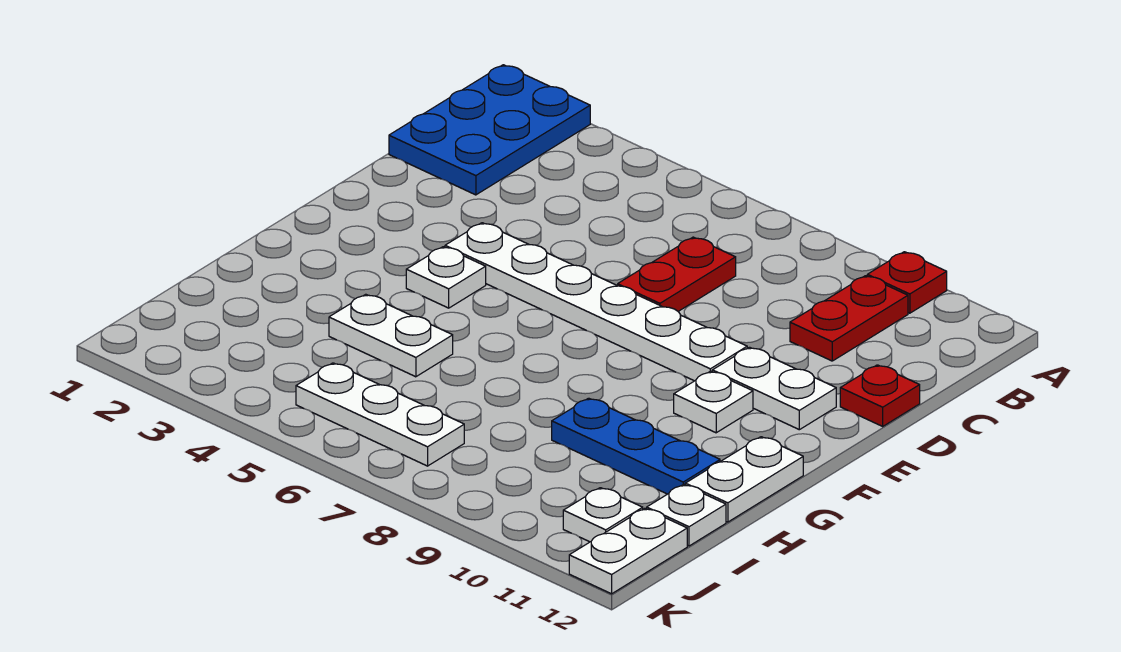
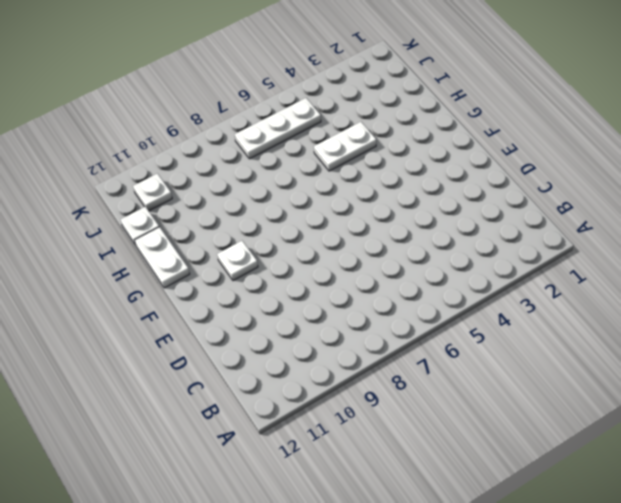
none -> blue plate A1:C2 level 1
none -> red plate A10 level 1
none -> red plate B10:C10 level 1

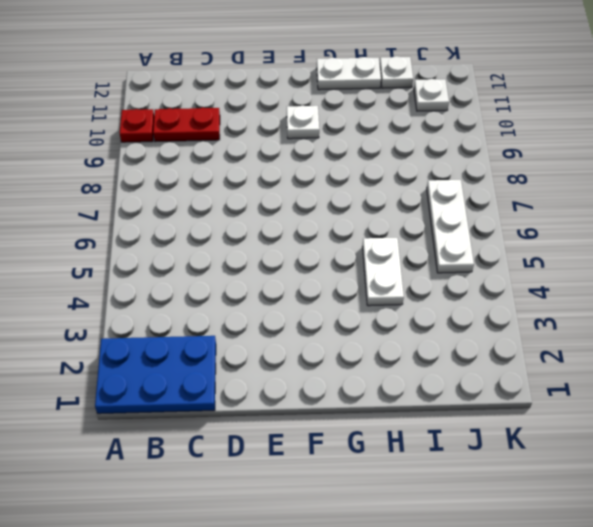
none -> red plate C7:D7 level 1
none -> red plate D12 level 1
none -> white plate E4:E9 level 1

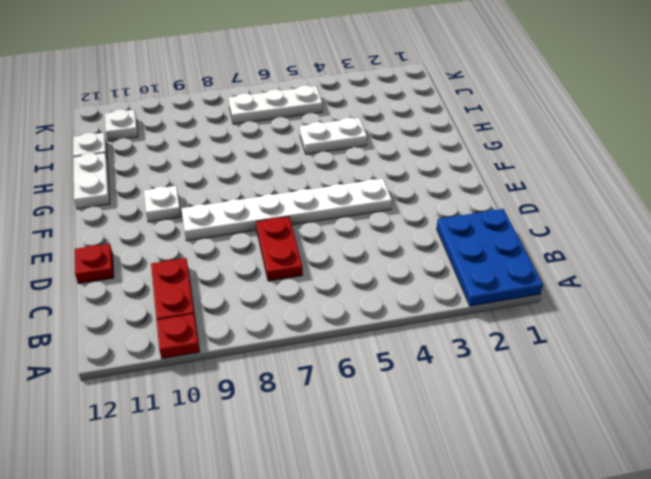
none -> white plate E10:E11 level 1
none -> white plate F4 level 1
none -> blue plate H9:H11 level 1

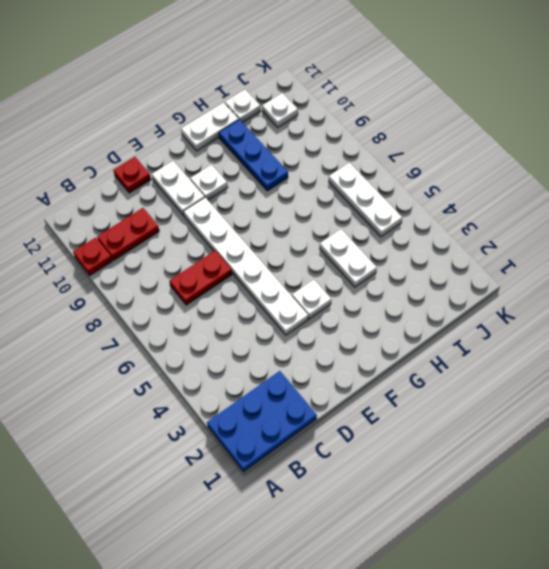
none -> white plate J12:K12 level 1

